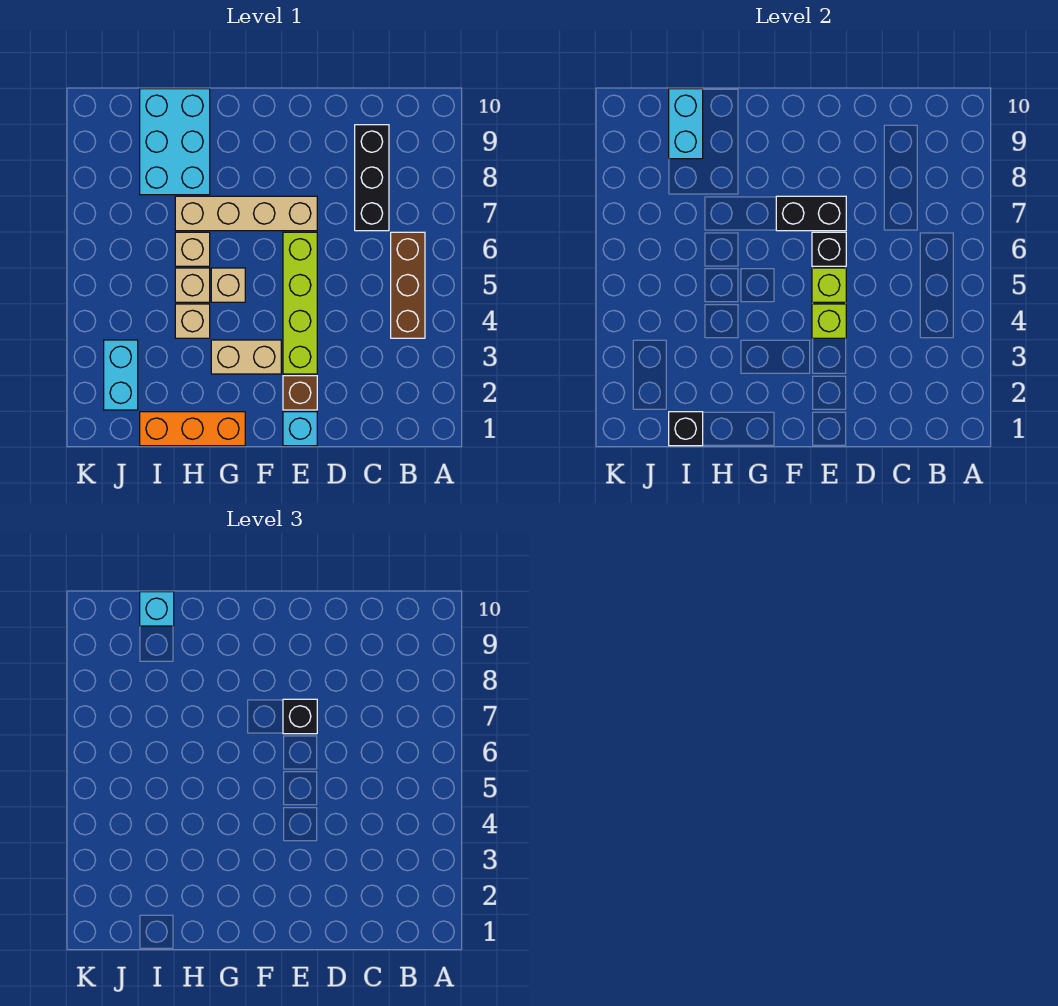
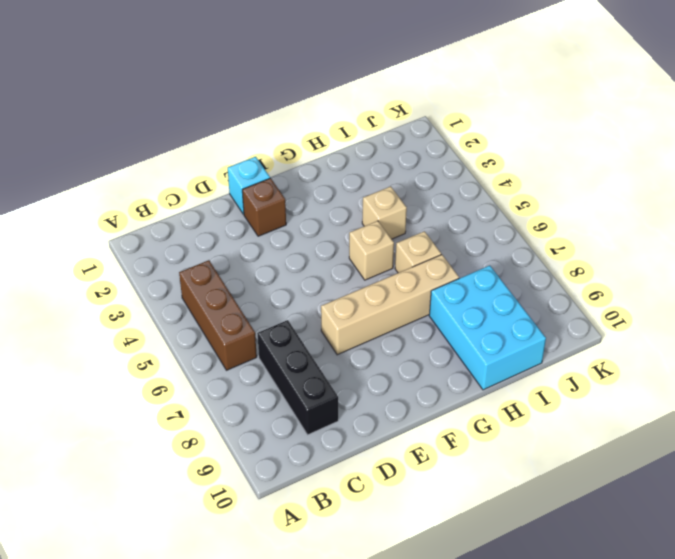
none -> lime brick E3:E6 level 1
none -> tan brick F3:G3 level 1
none -> orange brick G1:I1 level 1

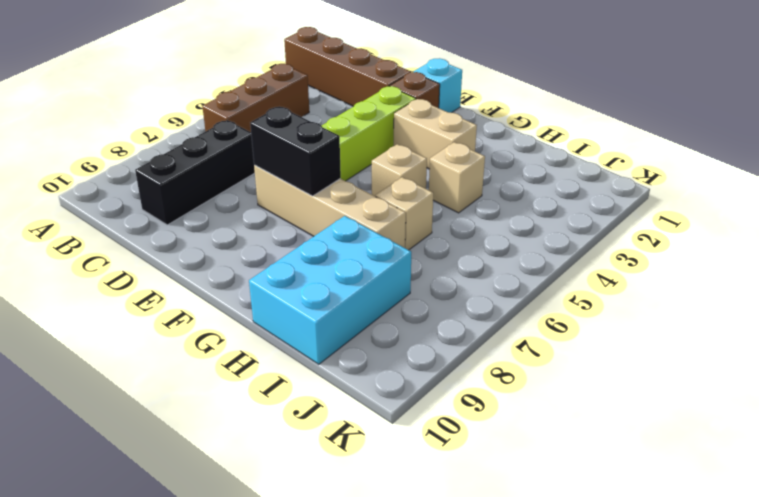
brown brick A2:D2 level 1 -> none
none -> orange brick G1:I1 level 1
none -> tan brick H5 level 1
none -> cyan brick J2:J3 level 1

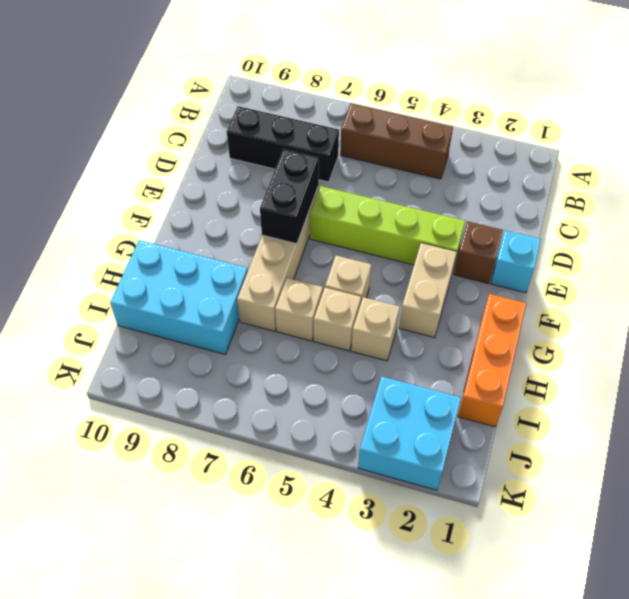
cyan brick J2:K3 level 1 -> cyan brick J2:J3 level 1
none -> lime brick E4 level 2
none -> lime brick E5 level 2
none -> black brick E6 level 2

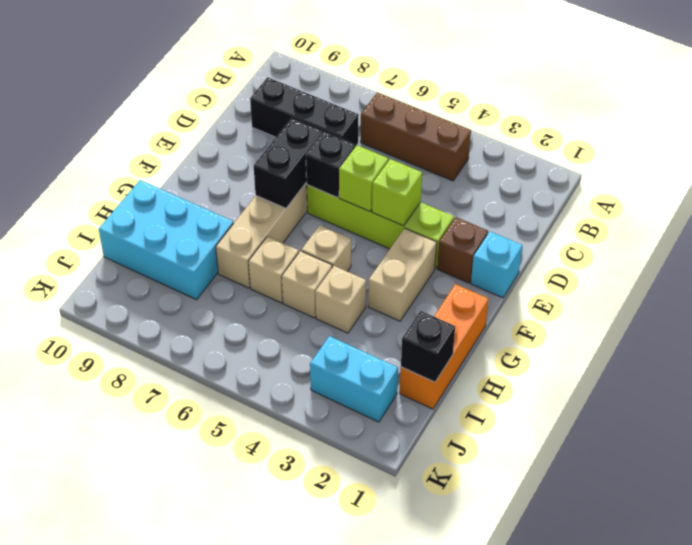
none -> cyan brick I9:I10 level 2
none -> black brick E7 level 3
none -> cyan brick I10 level 3

